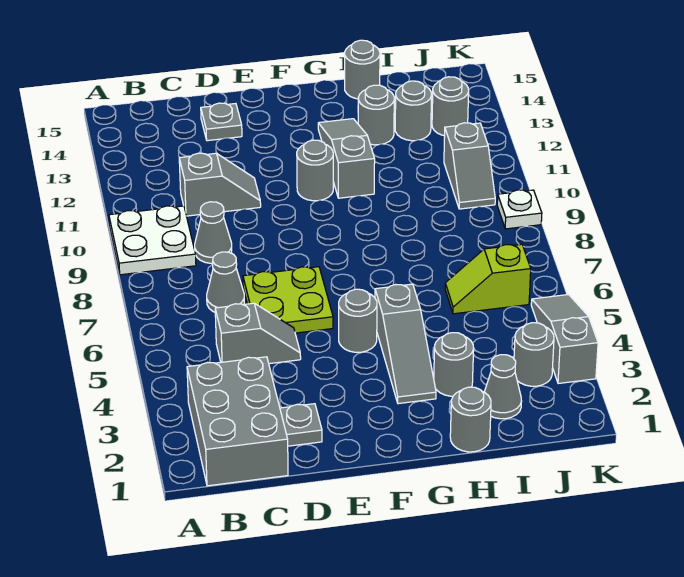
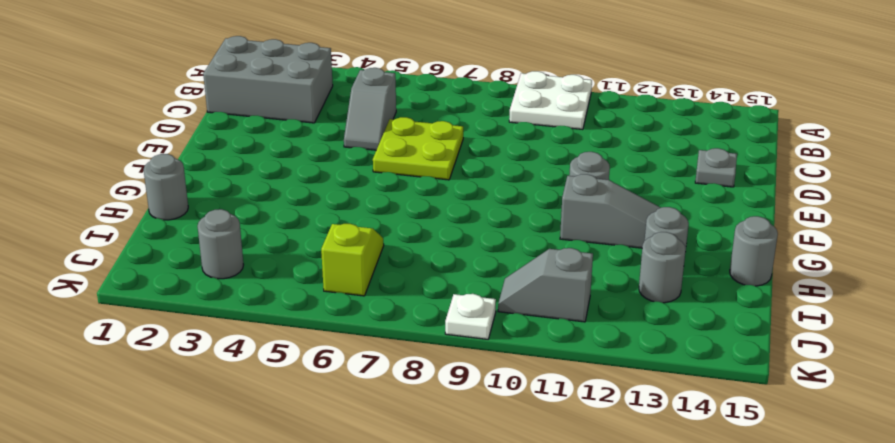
none -> grey cone C7 level 1
none -> grey cone C9 level 1
none -> grey slope C11:D11 level 1 top C

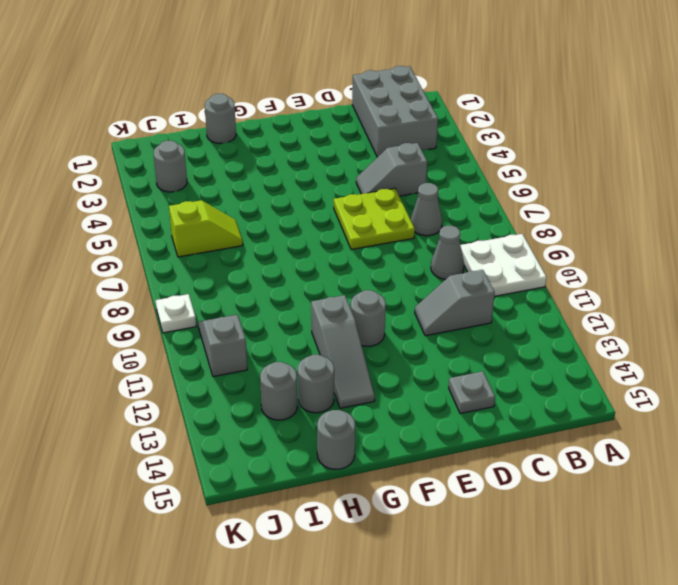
none -> grey plate D2 level 1
none -> grey round brick F5 level 1
none -> grey slope G3:G5 level 1 top 5

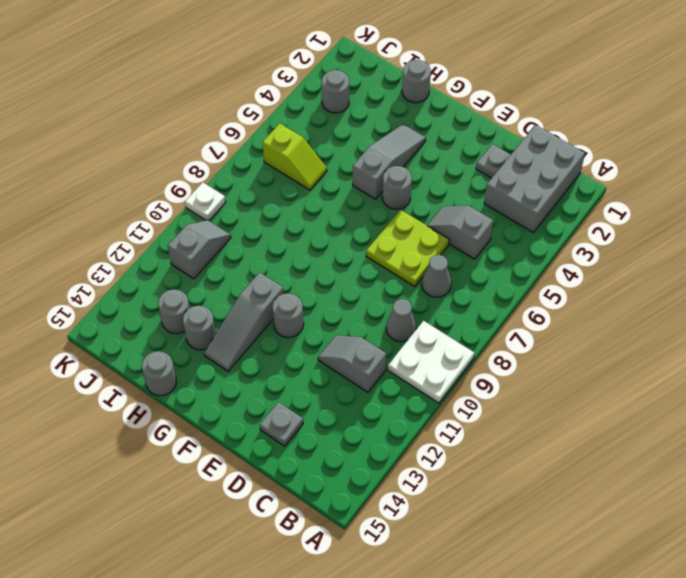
none -> grey round brick H3 level 1
none -> grey cone I2 level 1
none -> grey round brick J13 level 1

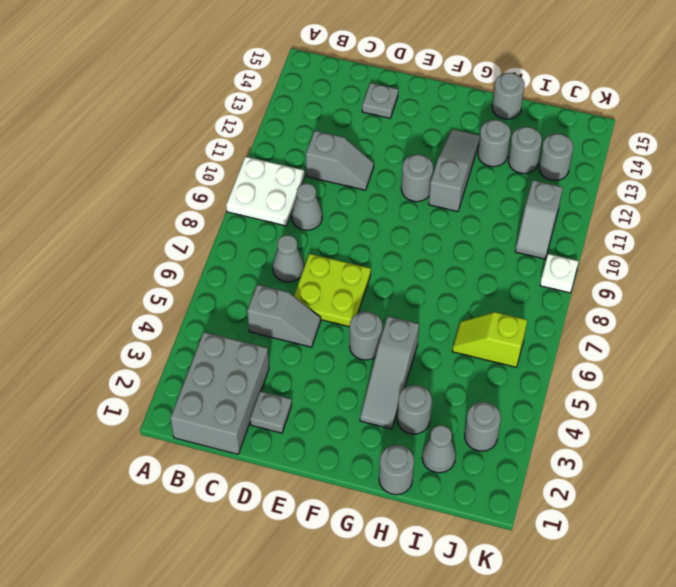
none -> grey slope K3:K5 level 1 top 3

